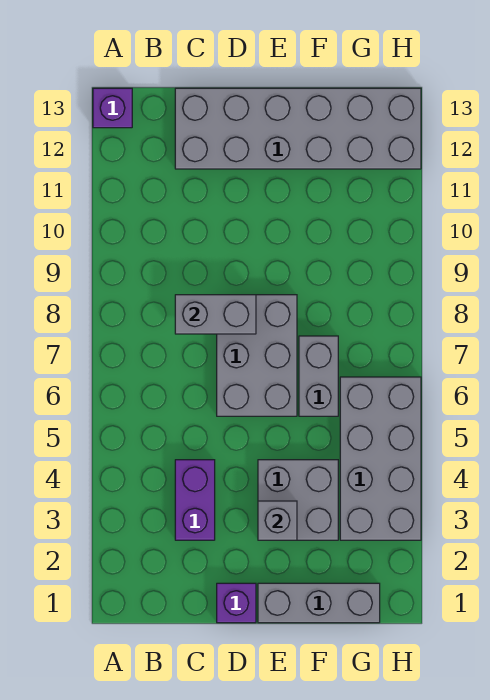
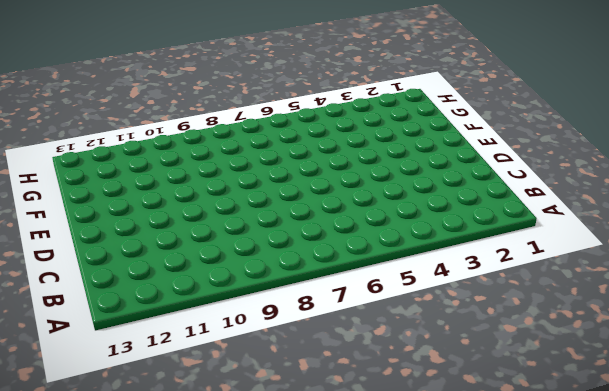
none -> purple brick A13 level 1
none -> purple brick C3:C4 level 1

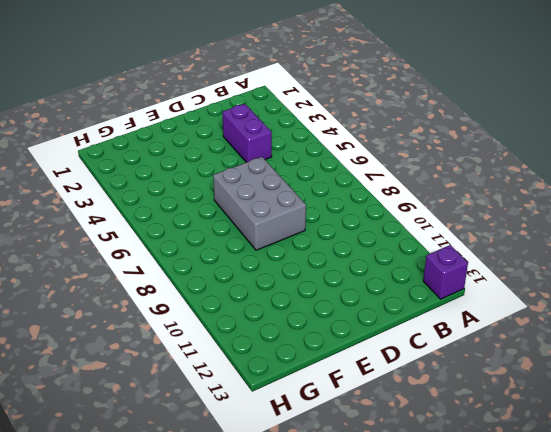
none -> grey brick C12:H13 level 1
none -> purple brick D1 level 1

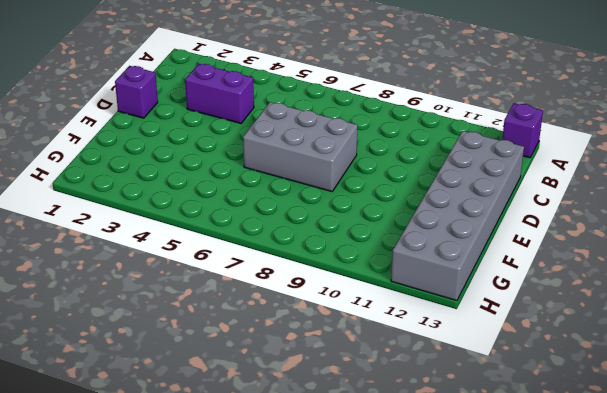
none -> grey brick E1:G1 level 1
none -> grey brick E3:F4 level 1

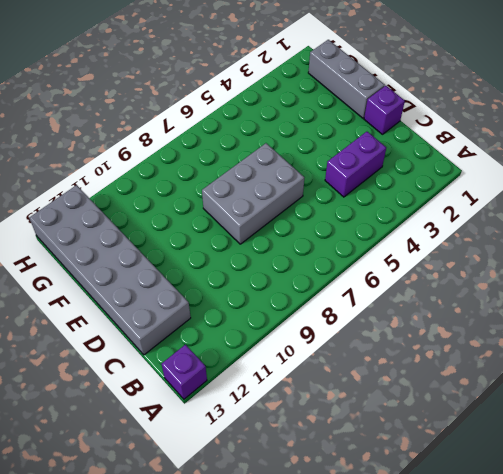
none -> grey brick E3:F4 level 1
none -> grey brick F6:F7 level 1

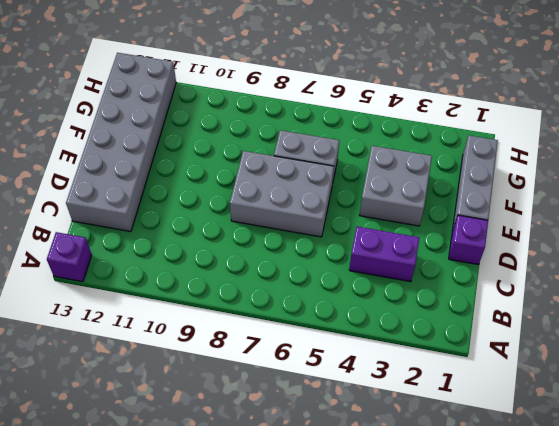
none -> grey brick G3:H6 level 1
none -> grey brick C8:D8 level 2

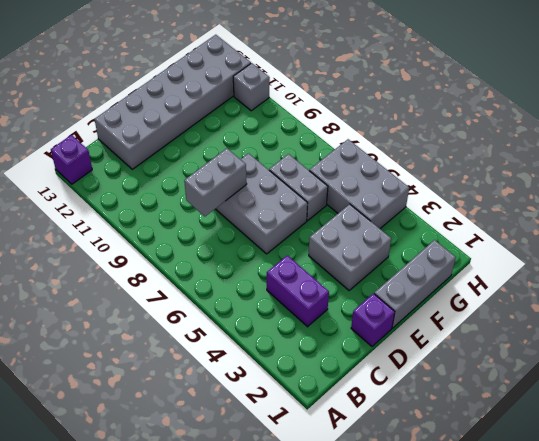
grey brick G4:H6 level 1 -> grey brick G3:H6 level 1
grey brick H11 level 1 -> grey brick E3 level 2

